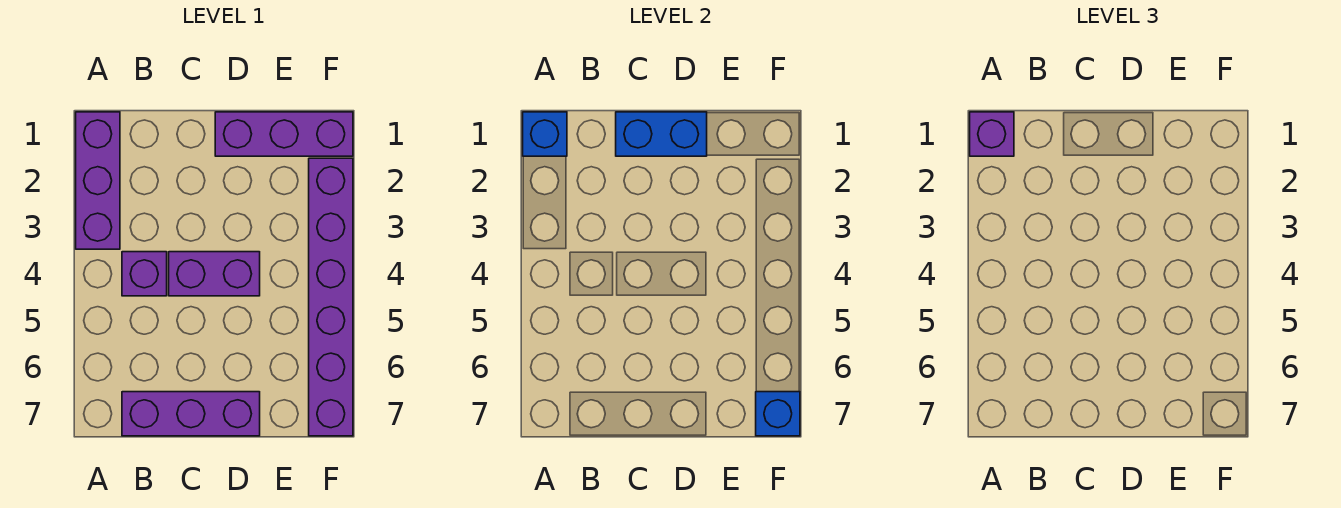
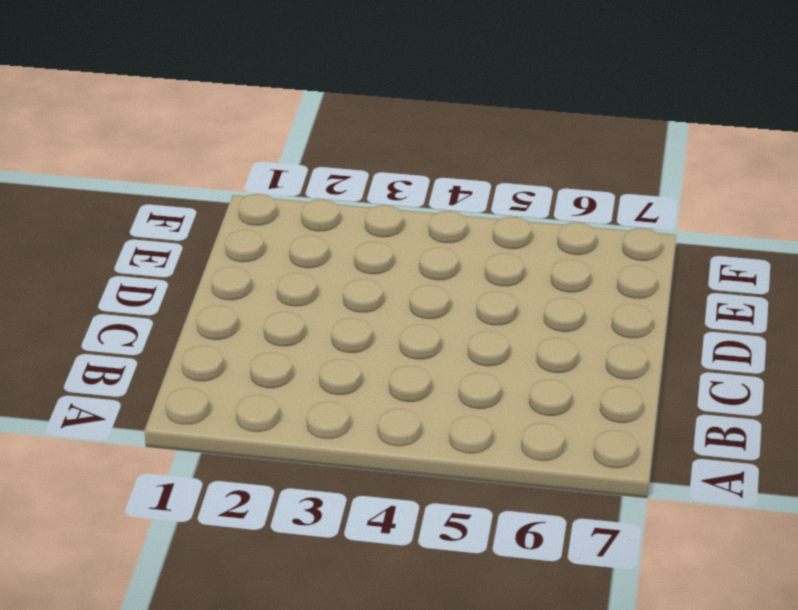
none -> purple brick A1:A3 level 1
none -> purple brick B4 level 1

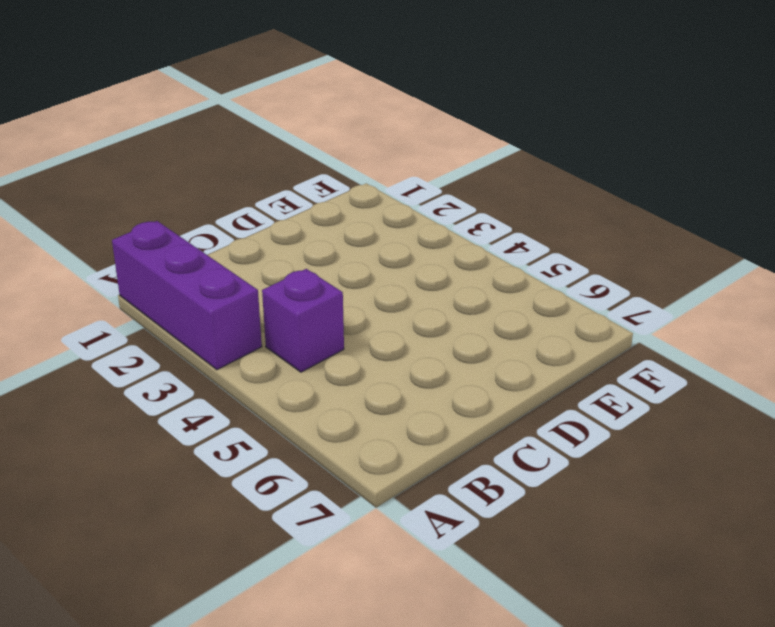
none -> purple brick B7:D7 level 1
none -> purple brick C4:D4 level 1

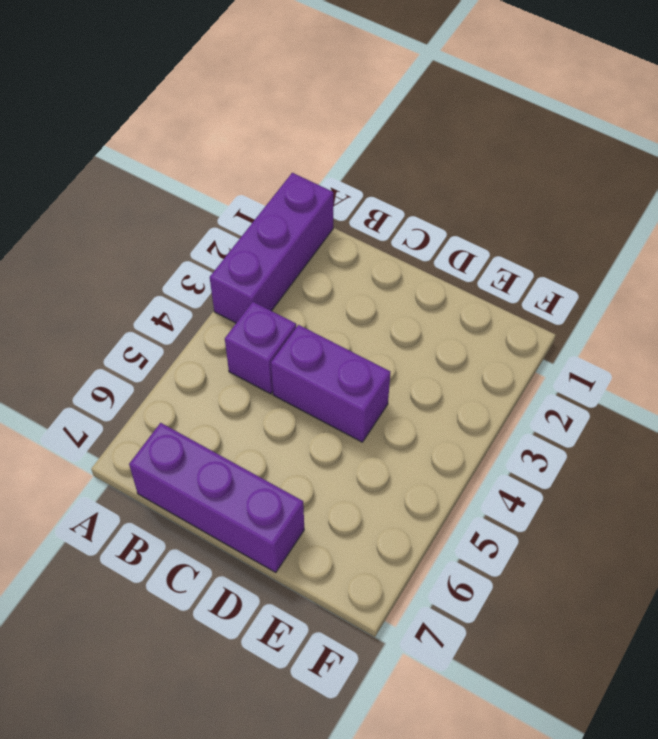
none -> purple brick D1:F1 level 1
none -> purple brick F2:F7 level 1

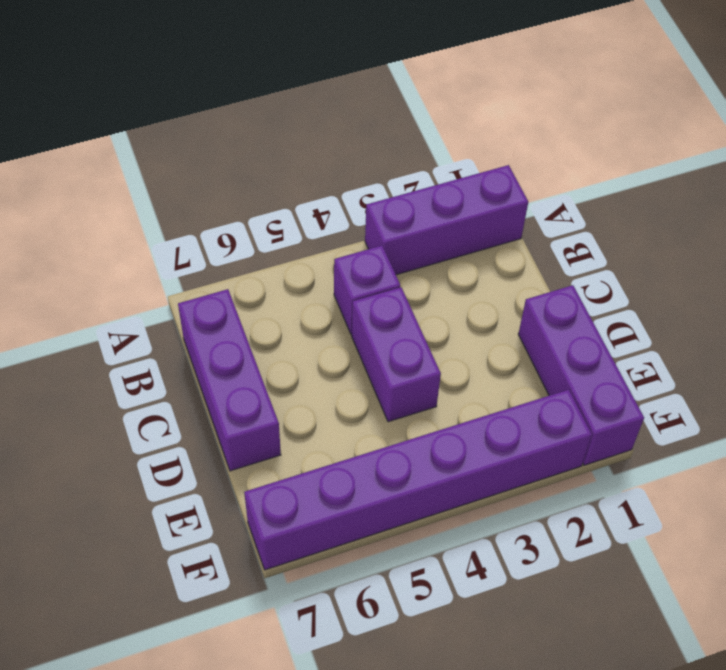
none -> blue brick A1 level 2
none -> blue brick C1:D1 level 2

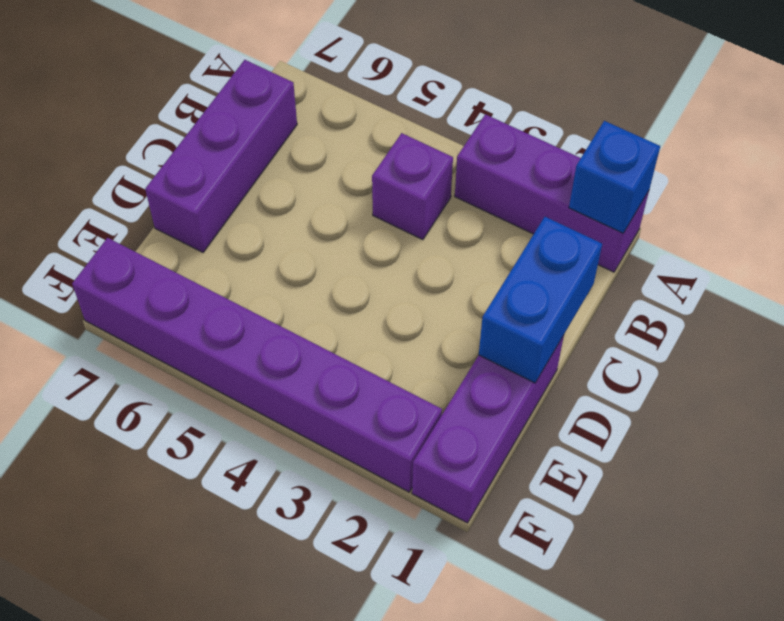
none -> purple brick C4:D4 level 1
none -> blue brick F7 level 2

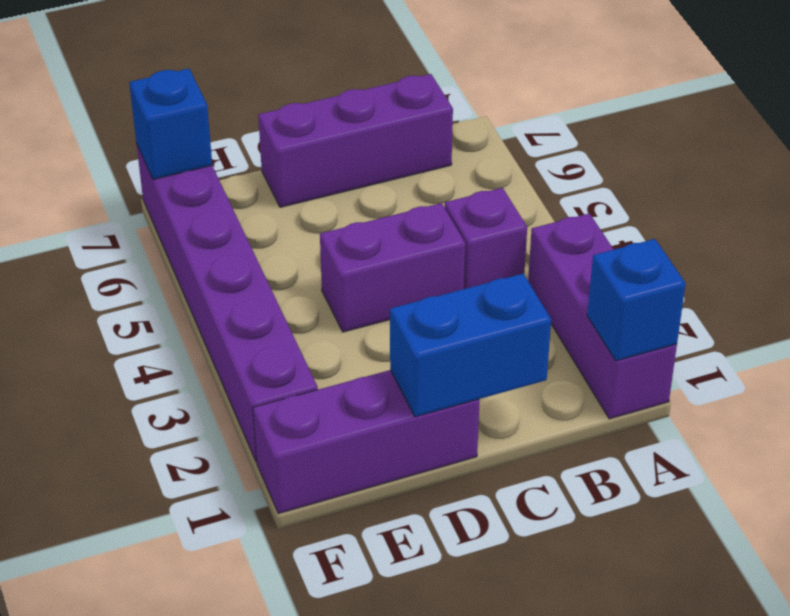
none -> purple brick A1 level 3

